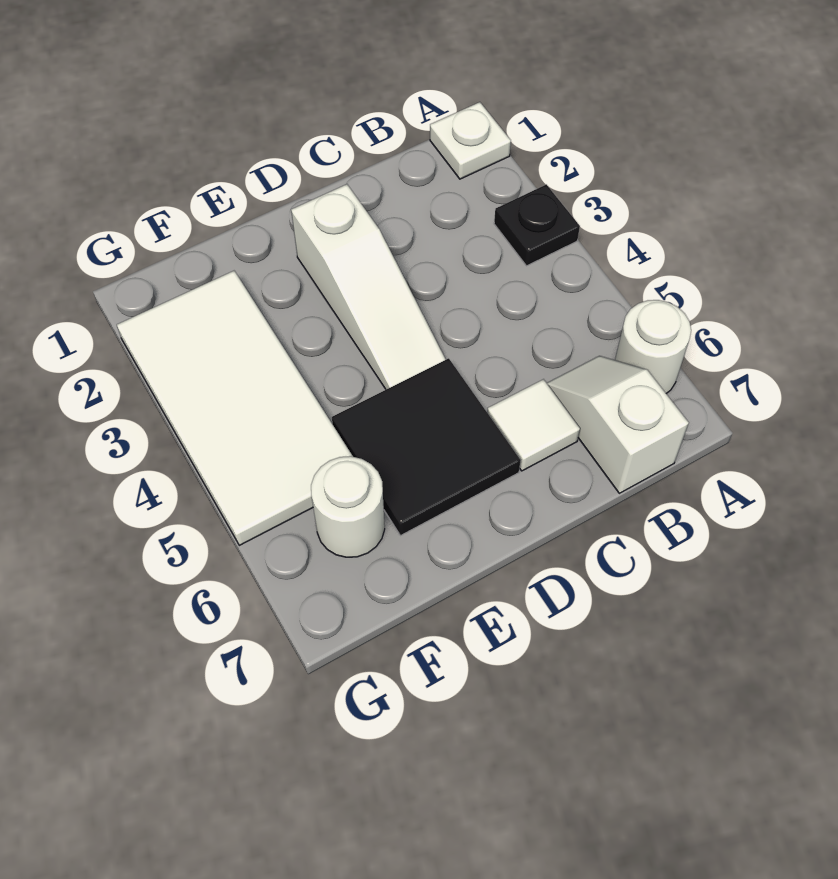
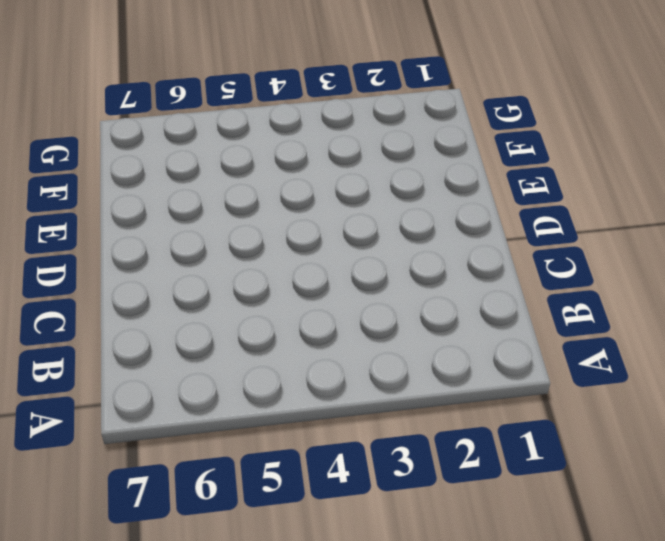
none -> white plate A1 level 1
none -> black plate A3 level 1

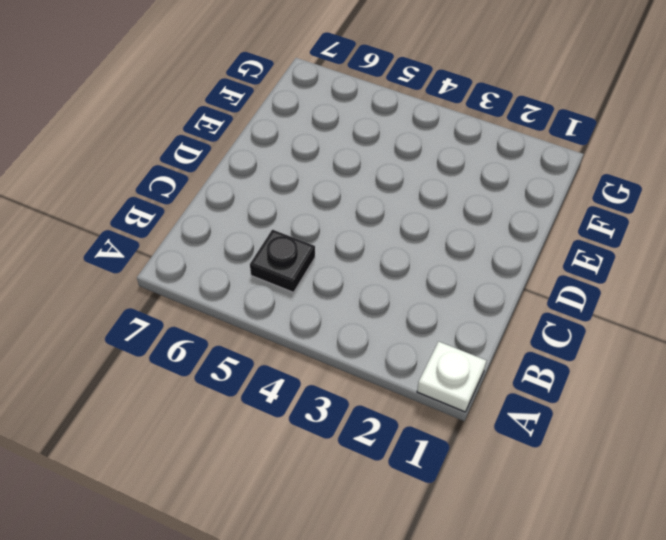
black plate B5 level 1 -> black plate A3 level 1
none -> white round brick A6 level 1
none -> white slope B6:B7 level 1 top 7

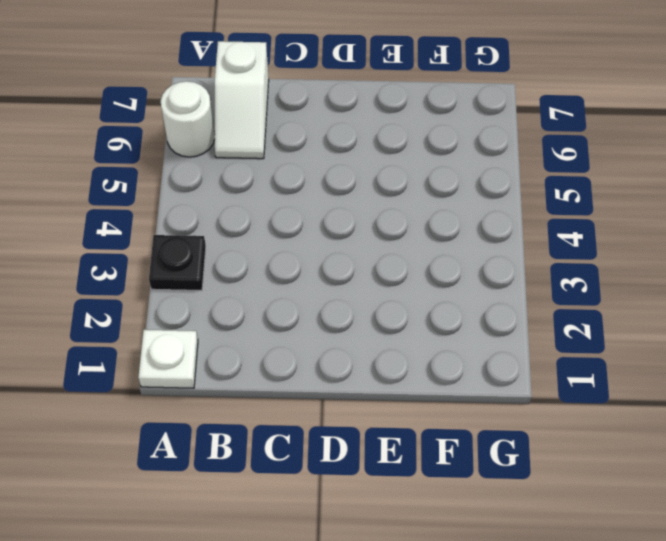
none -> white tile C6 level 1
none -> white slope D2:D4 level 1 top 2

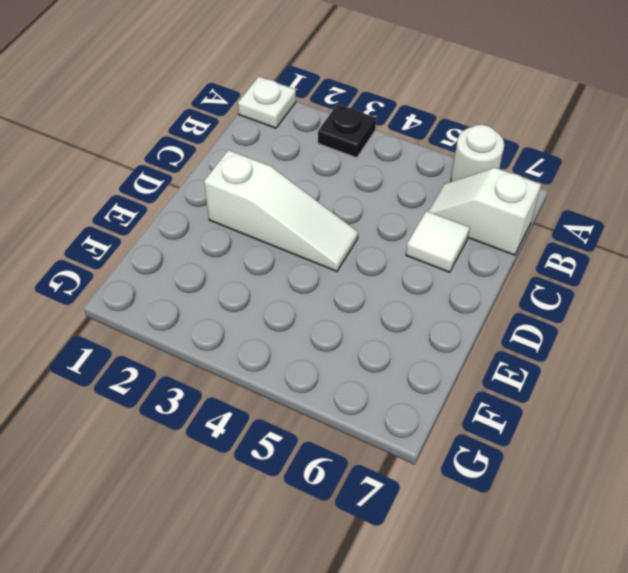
none -> black tile D5:E6 level 1
none -> white tile F2:G5 level 1

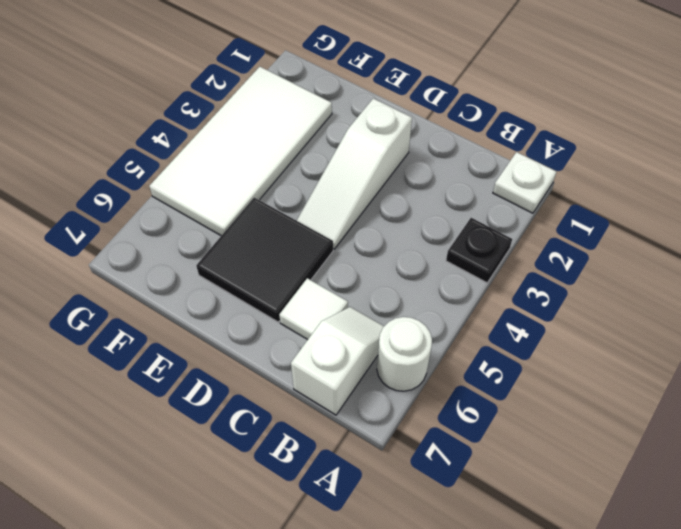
none -> white round brick F6 level 1

